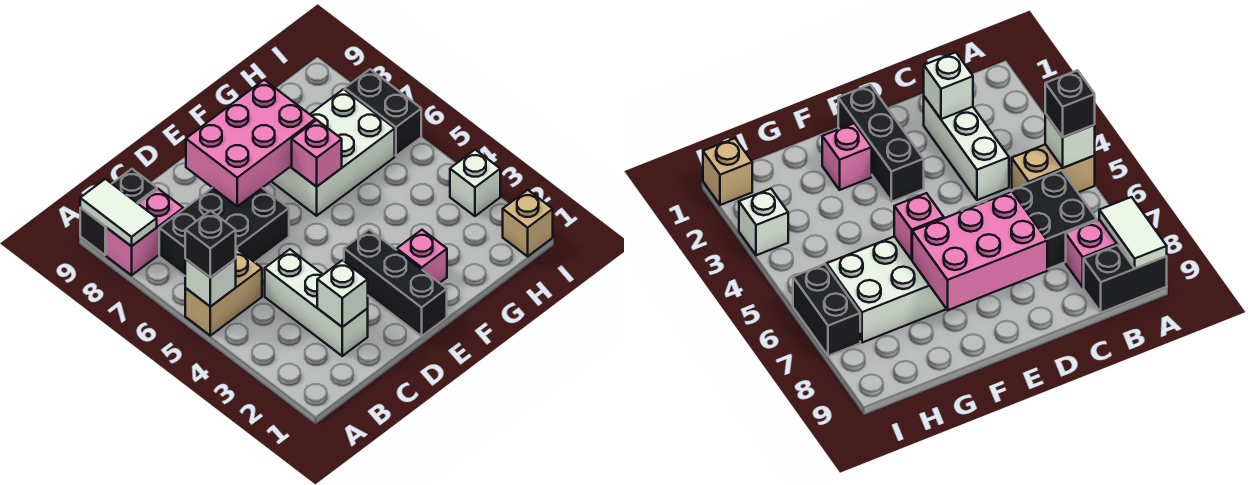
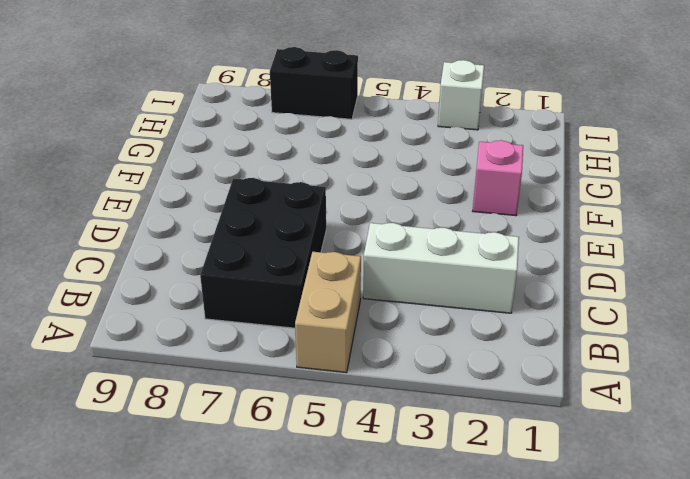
none -> pink brick A8:B8 level 1
none -> black brick A9:B9 level 1
none -> black brick E1:E3 level 1

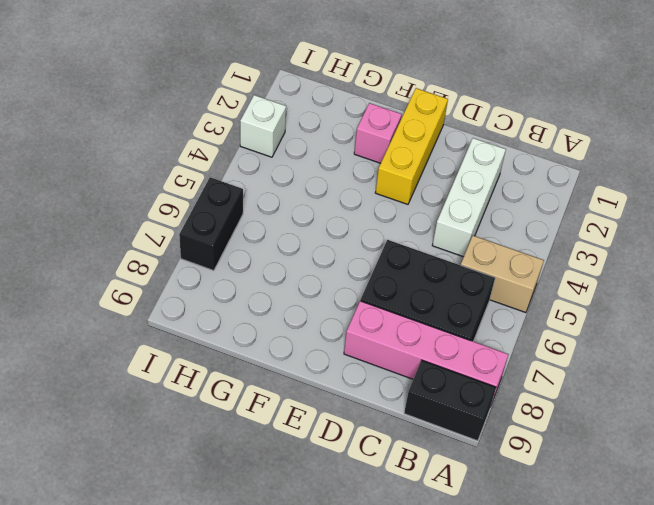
pink brick A8:D8 level 1 -> pink brick A8:B8 level 1
yellow brick E1:E3 level 1 -> black brick E1:E3 level 1
none -> white brick F6:H7 level 1
none -> tan brick I1 level 1
none -> white brick A5 level 2

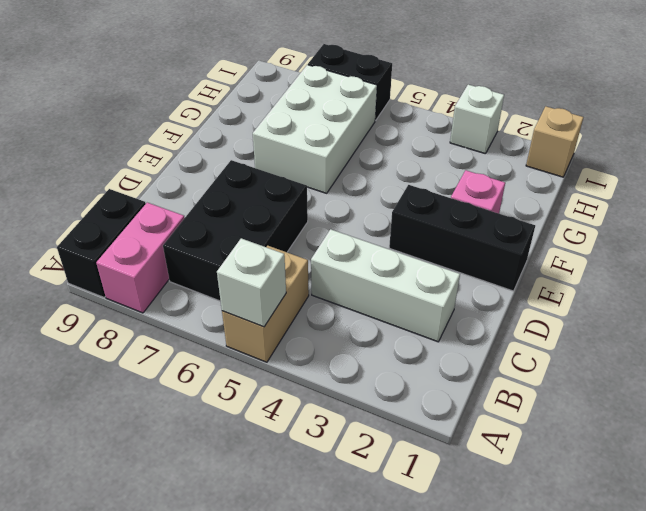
none -> white tile A8:A9 level 2
none -> white brick C2 level 2
none -> pink brick D7:F8 level 2

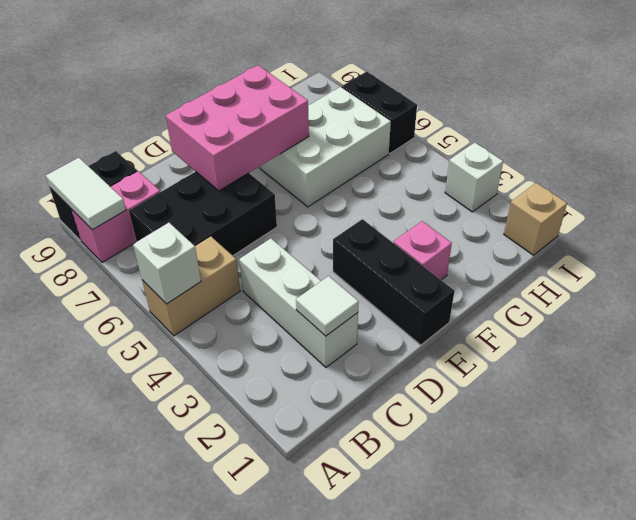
white tile C2 level 2 -> white brick C2 level 2
none -> pink brick F6 level 2
none -> black brick A5 level 3

